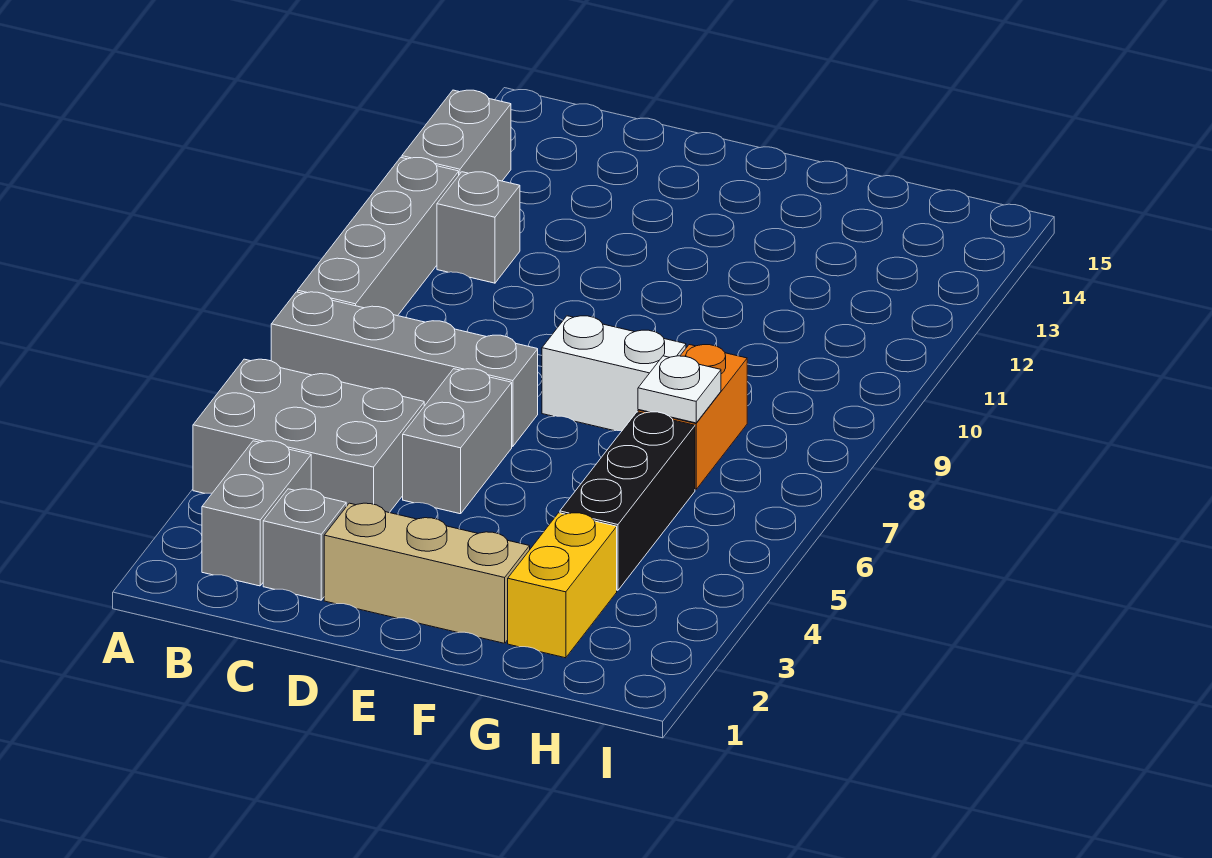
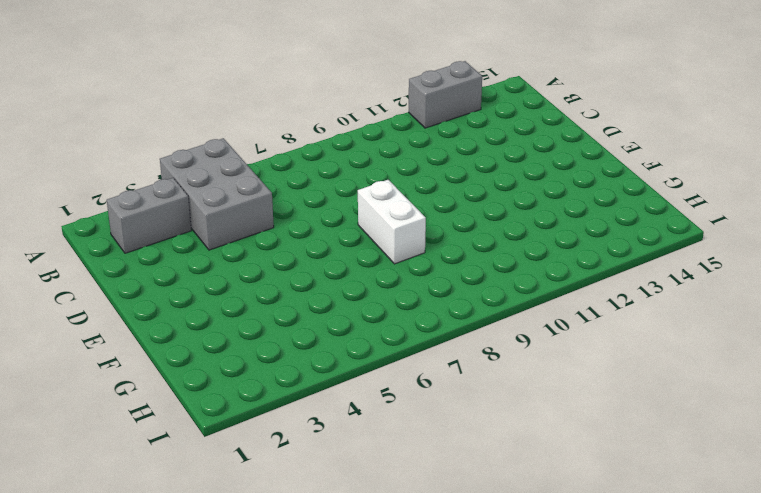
none -> grey brick A7:D7 level 1
none -> grey brick A8:A11 level 1
none -> grey brick B11 level 1

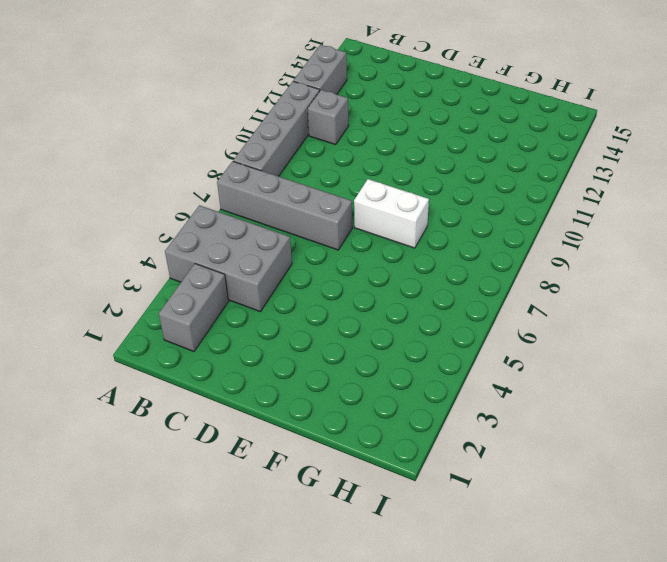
none -> grey brick C2 level 1
none -> tan brick D2:F2 level 1
none -> grey brick D5:D6 level 1

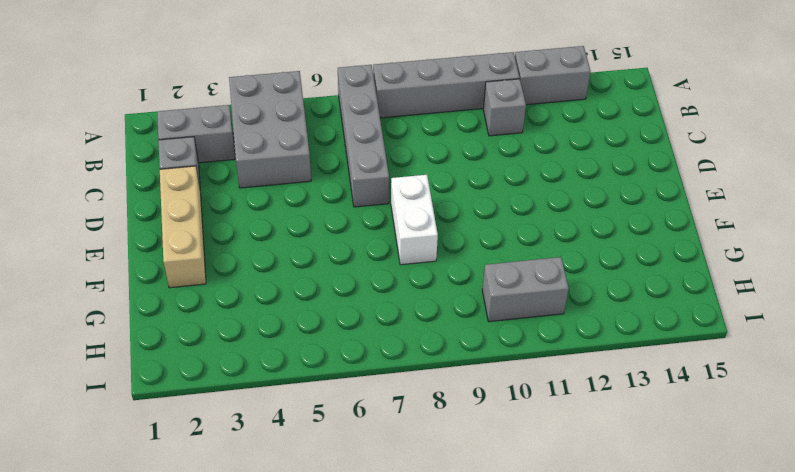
grey brick H10:H11 level 1 -> grey brick D5:D6 level 1
none -> yellow brick G2:G3 level 1
none -> black brick G4:G6 level 1
none -> orange brick G7:G8 level 1

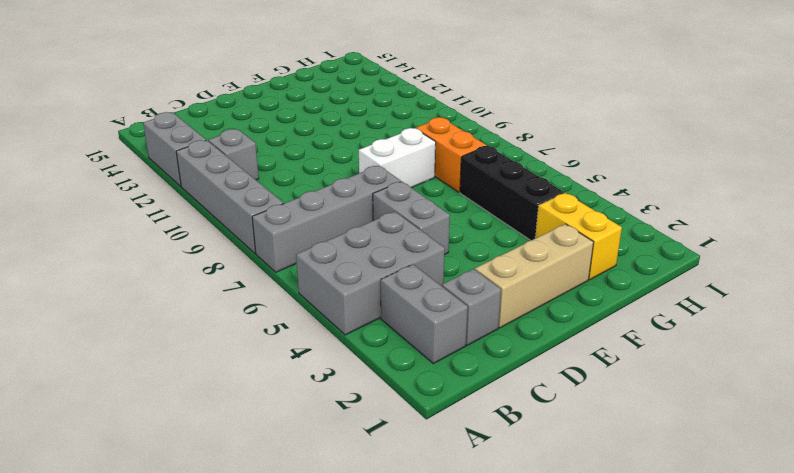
none -> white plate G7 level 2

